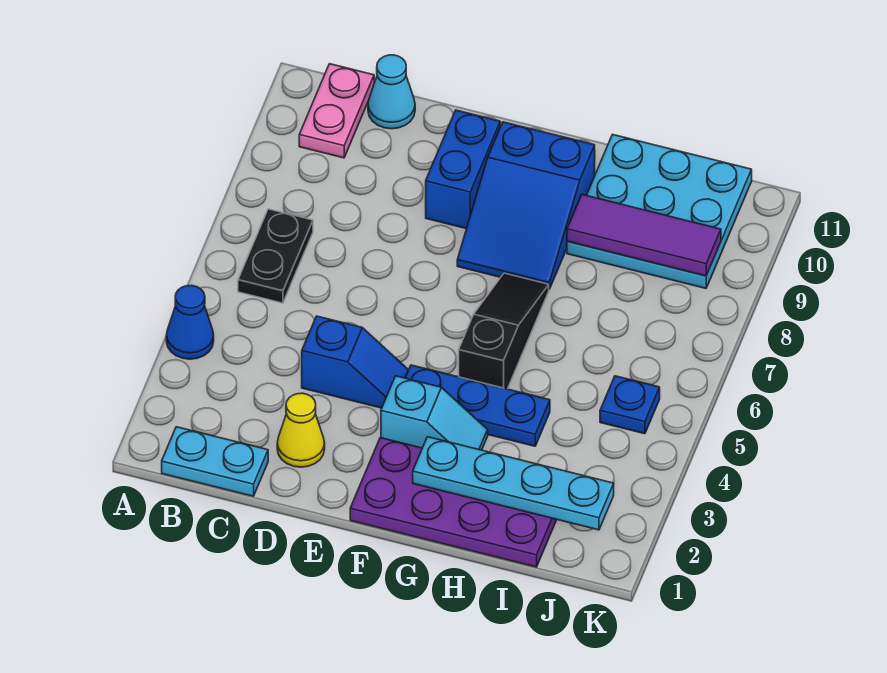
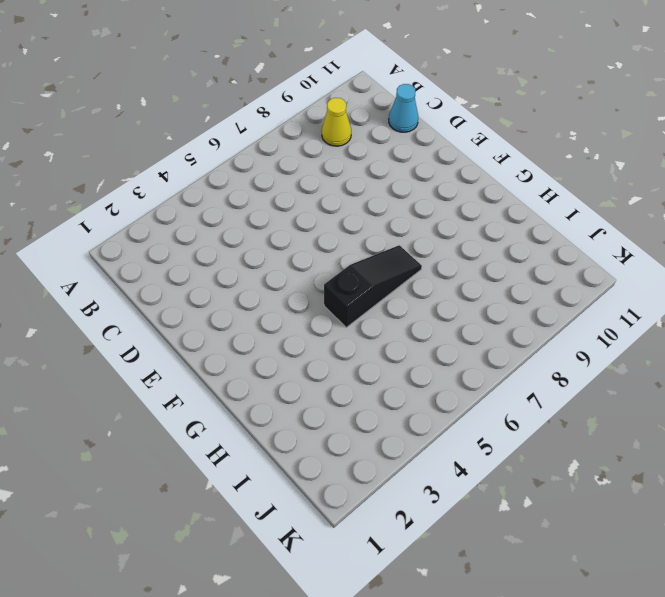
yellow cone B9 level 1 -> yellow cone D2 level 1
none -> blue cone A4 level 1
none -> cyan plate B1:C1 level 1
none -> black plate B6:B7 level 1

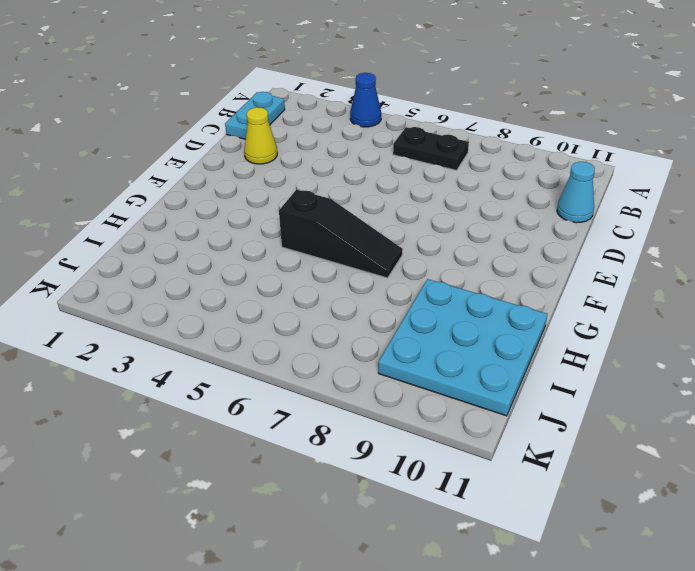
none -> pink plate B10:B11 level 1
none -> blue slope D4:E4 level 1 top D
none -> blue brick E9:E10 level 1

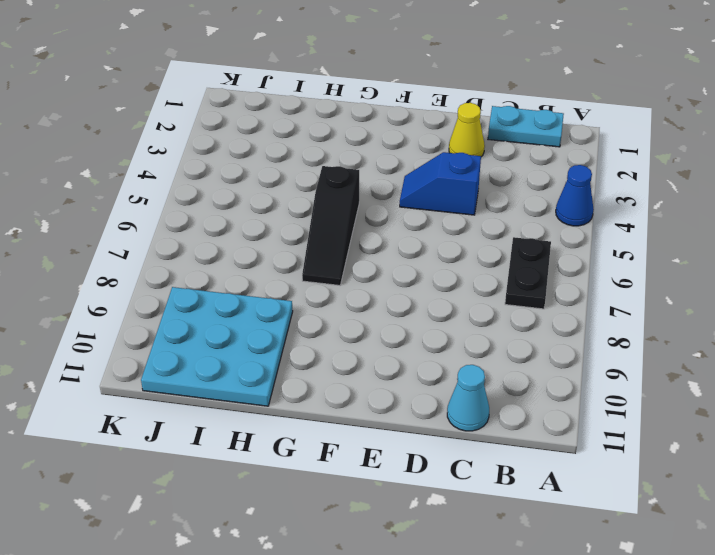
none -> pink plate B10:B11 level 1
none -> blue brick E9:E10 level 1
none -> purple plate F1:I2 level 1

